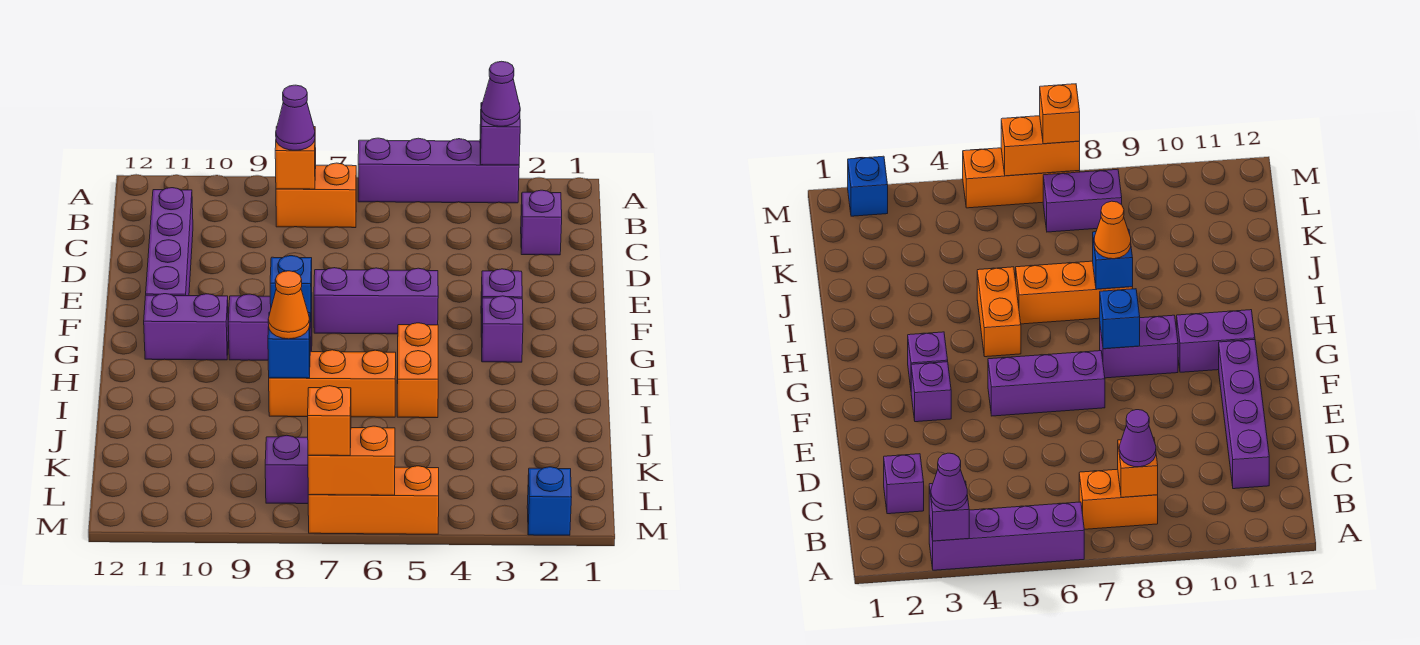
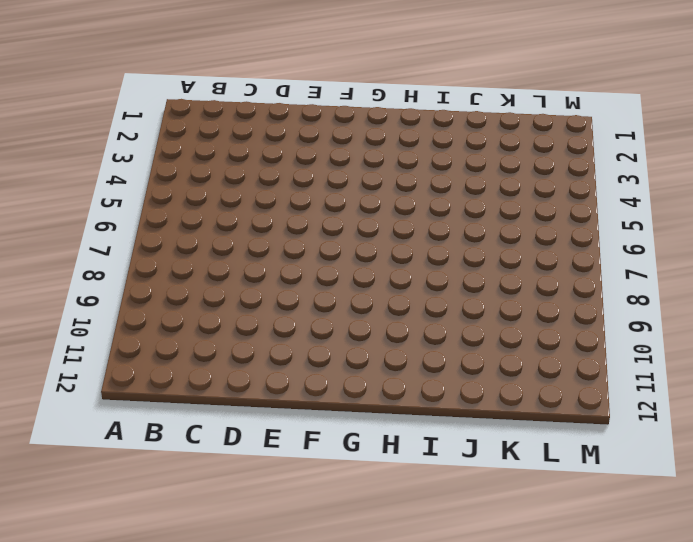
none -> purple brick A3:A6 level 1
none -> orange brick B7:B8 level 1
none -> purple brick C2 level 1

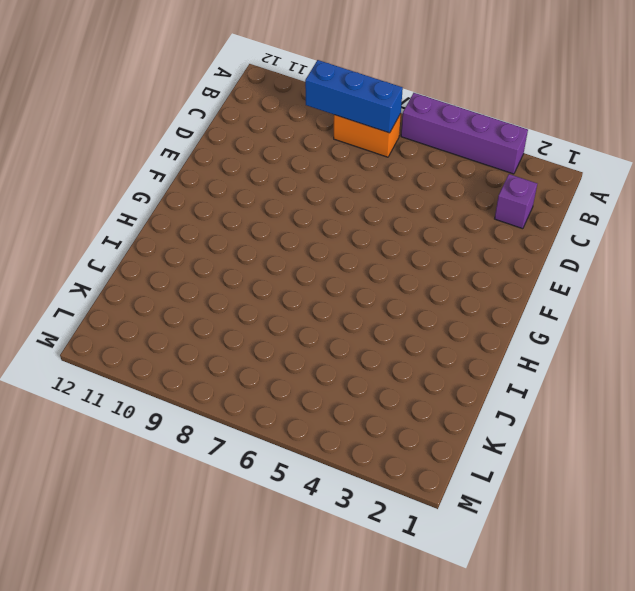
blue brick B7:B9 level 2 -> orange brick B8 level 2
none -> purple brick C11:F11 level 1
none -> purple brick F3 level 1
none -> purple brick F5:F7 level 1

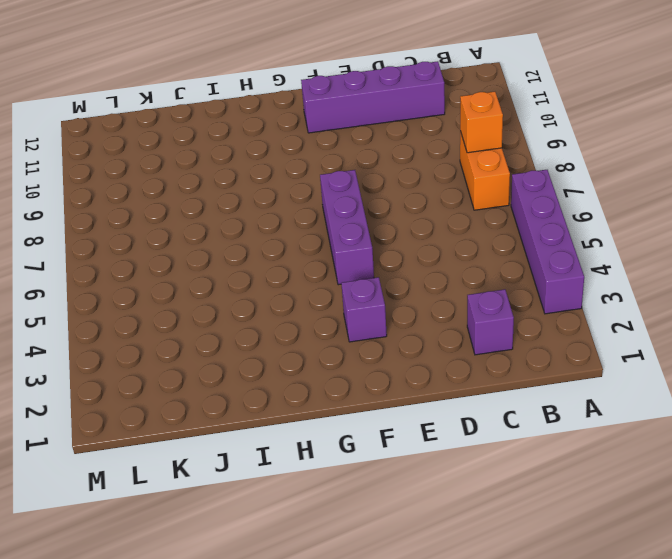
none -> purple brick G3 level 1
none -> purple brick G8:G9 level 1
none -> purple brick G10:G11 level 1

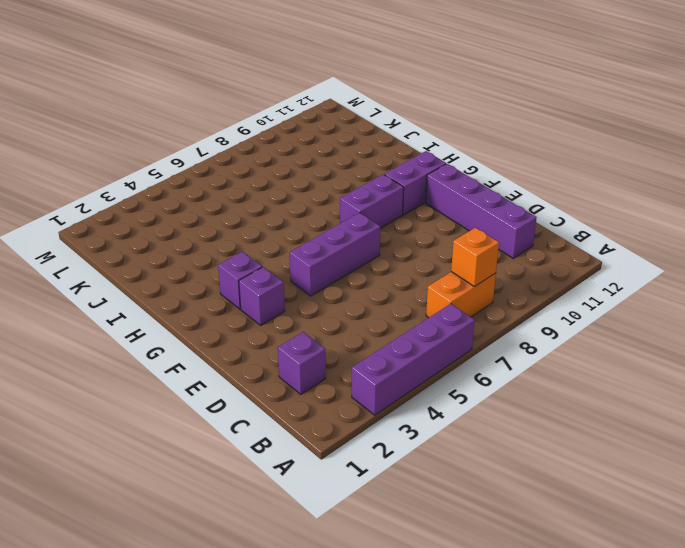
none -> orange brick H5:I5 level 1
none -> orange brick I6:I8 level 1
none -> purple brick L7:L8 level 1

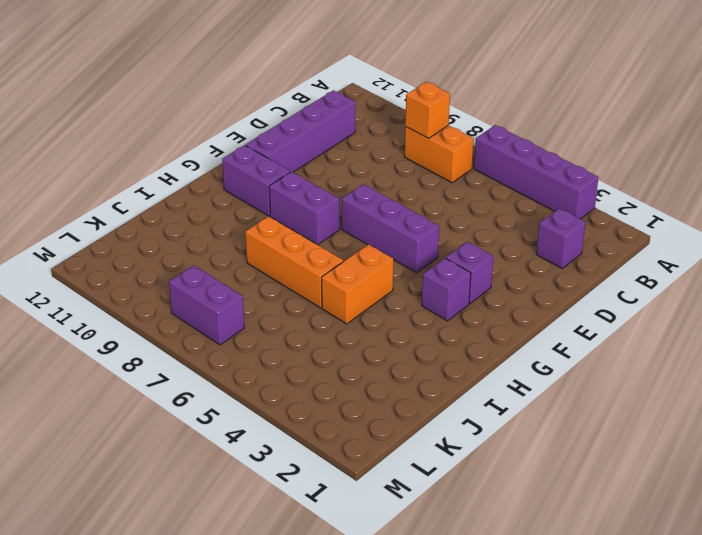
none -> blue brick M2 level 1
none -> orange brick M5:M7 level 1
none -> purple brick A3 level 2

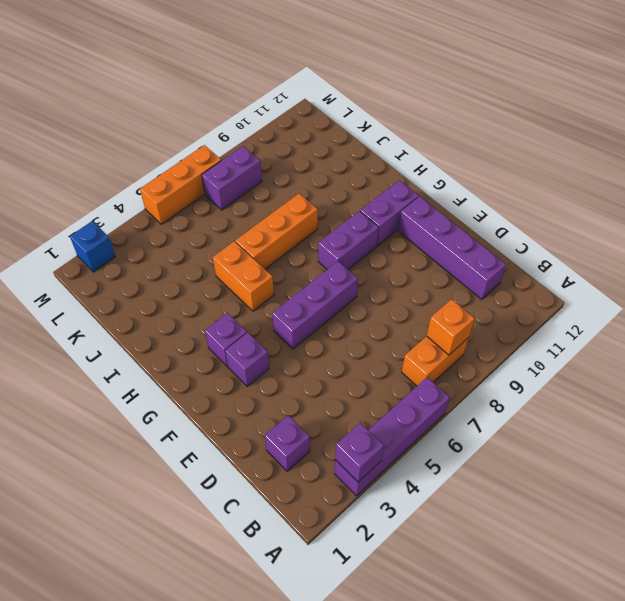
none -> blue brick G8 level 2
none -> blue brick I8 level 2
none -> orange brick M6:M7 level 2

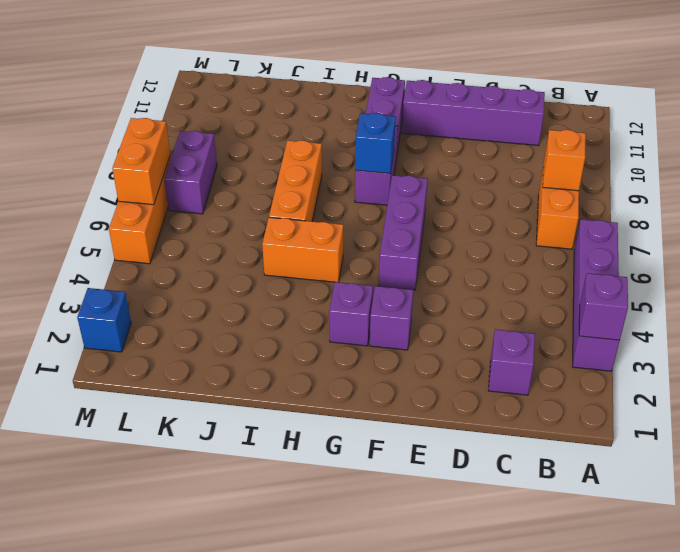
none -> blue brick I8 level 2
none -> purple cone A3 level 3
none -> purple cone B8 level 3

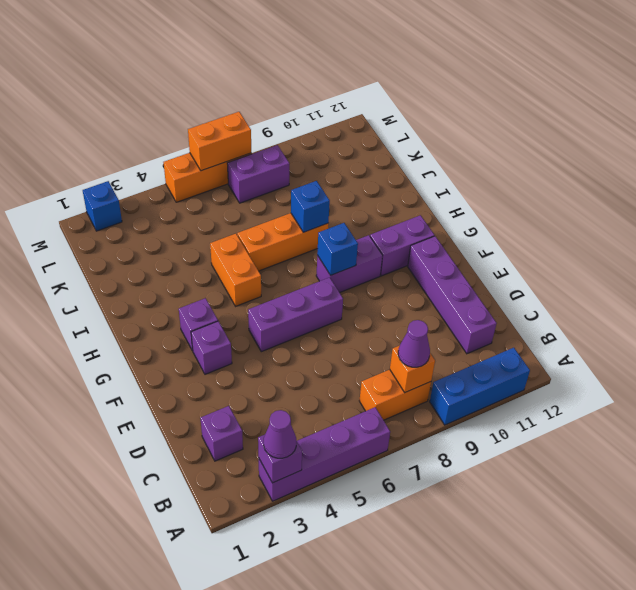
blue brick A9:A11 level 1 -> none
none -> orange cone I8 level 3
none -> orange brick M7 level 3

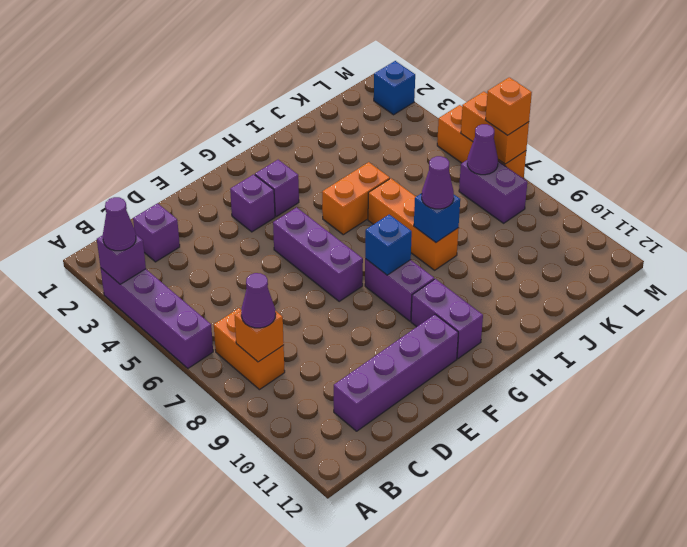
purple cone I8 level 3 -> orange cone I8 level 3
purple cone L7 level 2 -> none

